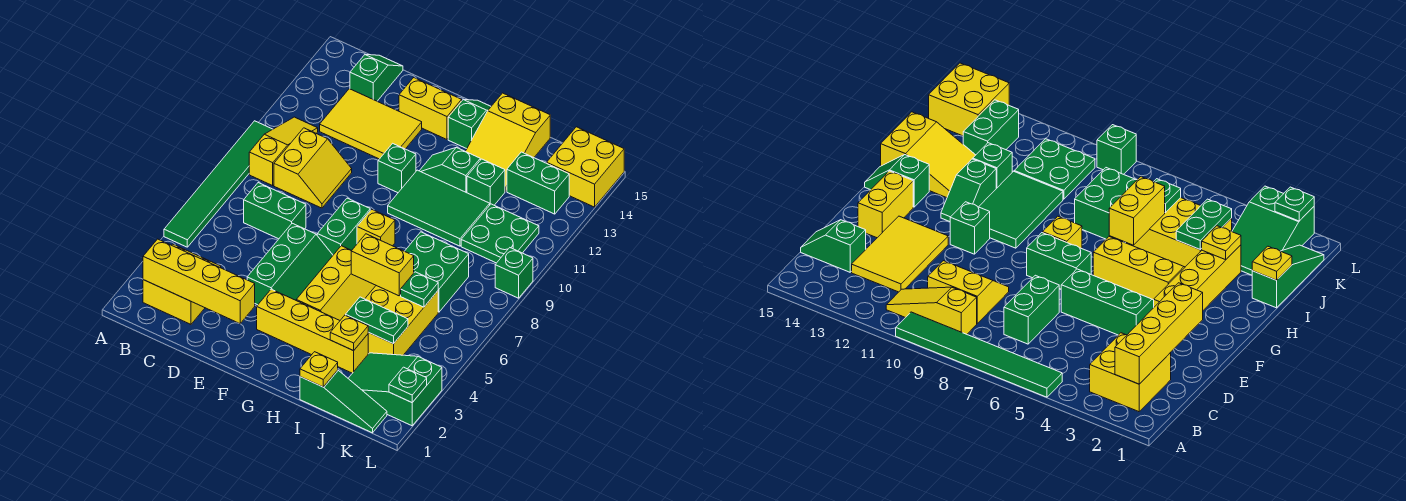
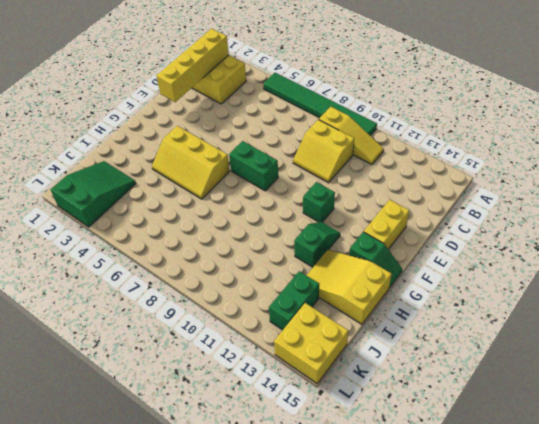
none -> green brick C7:D7 level 1
none -> yellow tile C12:E13 level 1
none -> green slope C14:C15 level 1 top 14
none -> green slope E4:F6 level 1 top E

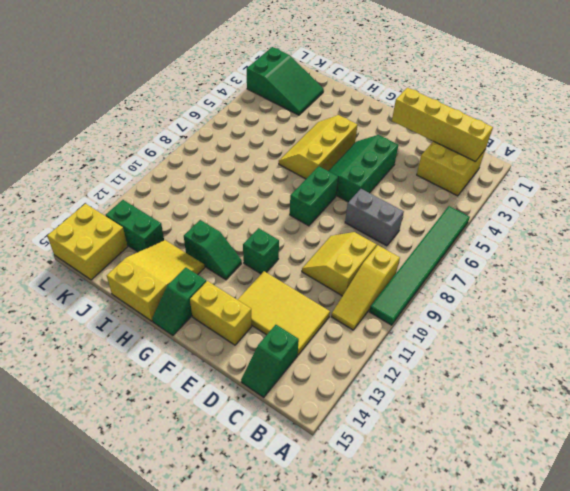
grey brick C7:D7 level 1 -> green brick C7:D7 level 1
none -> yellow brick F3:I3 level 1
none -> yellow brick G8 level 1
none -> green tile G10:I11 level 1
none -> green slope I1:K1 level 1 top I

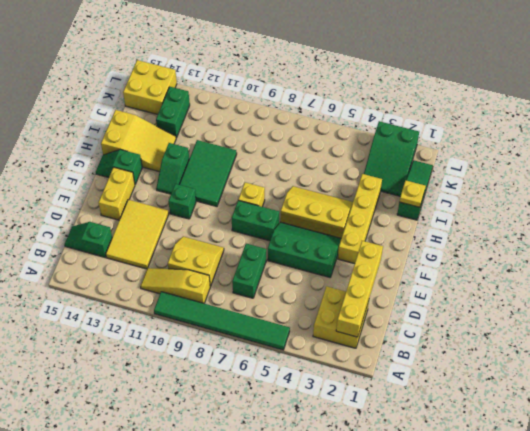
none -> yellow brick I4:J6 level 1
none -> green brick I7:J8 level 1
none -> green brick I12 level 1
none -> green plate J10:K11 level 1

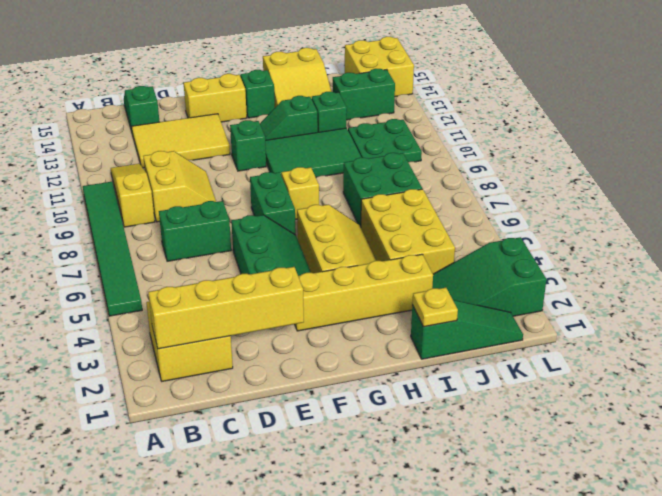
none -> green brick L9 level 1
none -> yellow brick H6:I6 level 2
none -> yellow plate I3 level 2
none -> green plate I4:J4 level 2

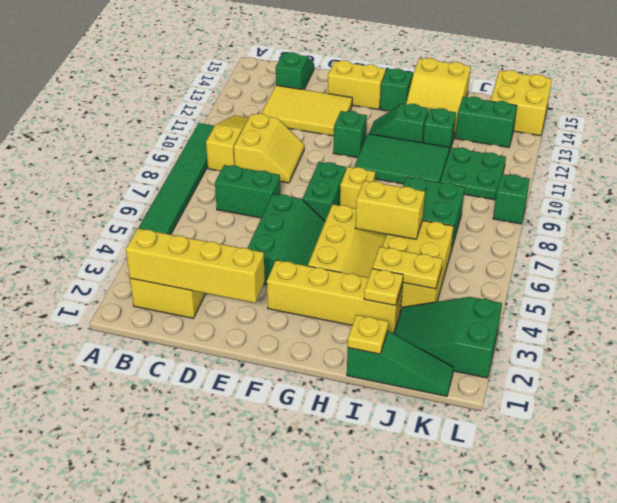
yellow plate I4:J4 level 2 -> green plate I4:J4 level 2
none -> green plate J6 level 2
none -> green plate L2 level 2

